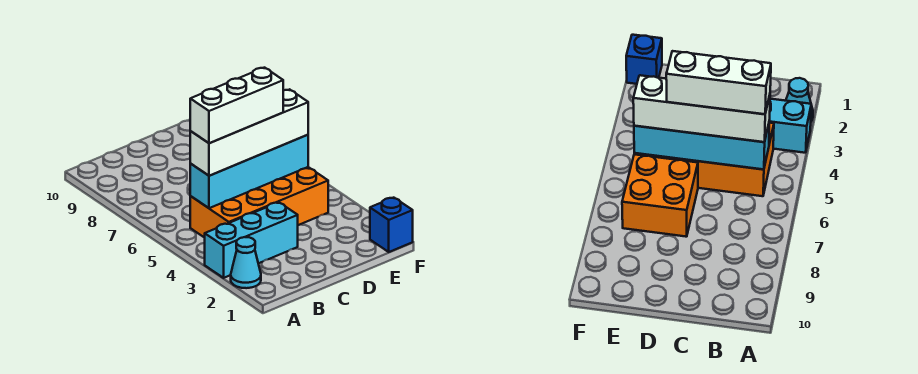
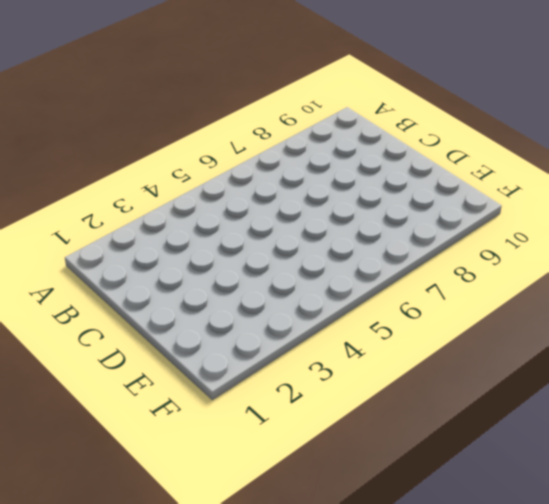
none -> cyan cone A2 level 1
none -> cyan brick A3:C3 level 1

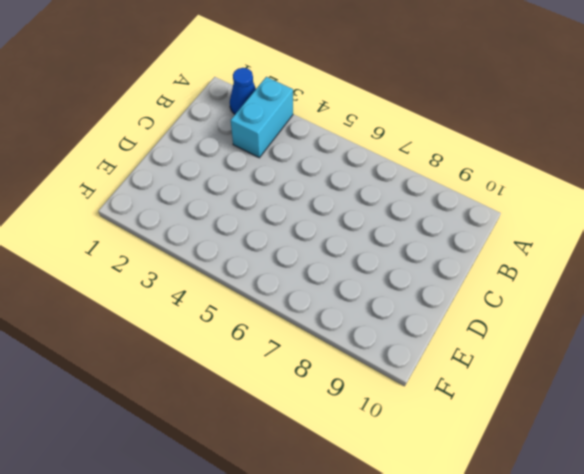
blue cone A2 level 1 -> cyan cone A2 level 1
cyan brick A3:B3 level 1 -> cyan brick A3:C3 level 1
none -> orange brick B4:E5 level 1
none -> orange brick D6:E7 level 1

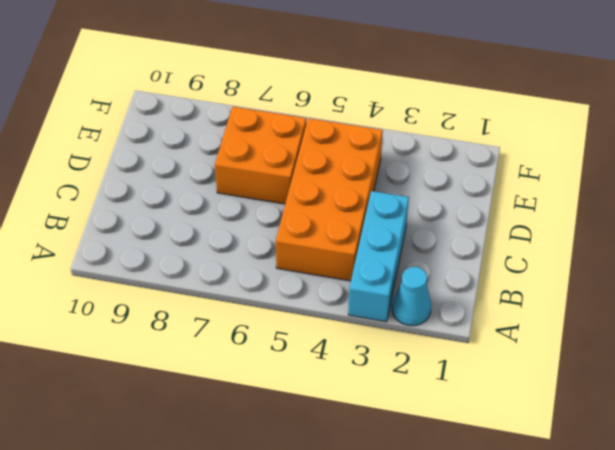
none -> blue brick F1 level 1
none -> cyan brick B5:E5 level 2

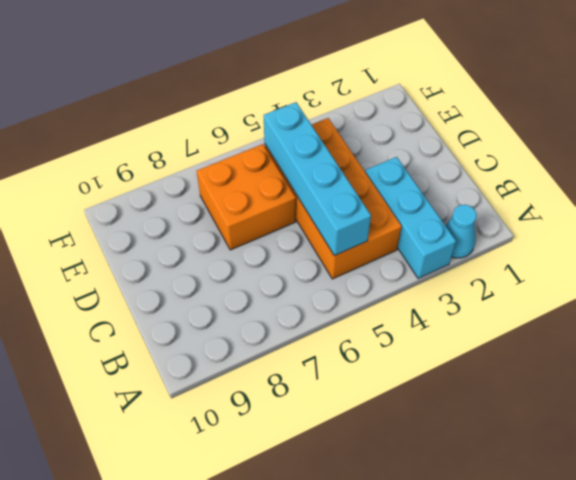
none -> blue brick F1 level 1
none -> white brick B5:E5 level 3

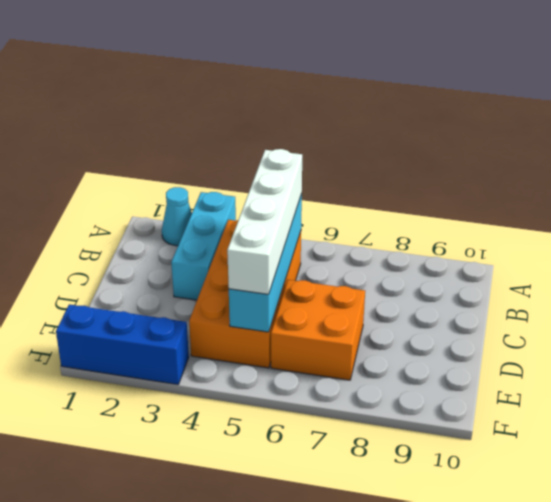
blue brick F1:F3 level 1 -> blue brick F1 level 1
none -> white brick B5:D5 level 4

